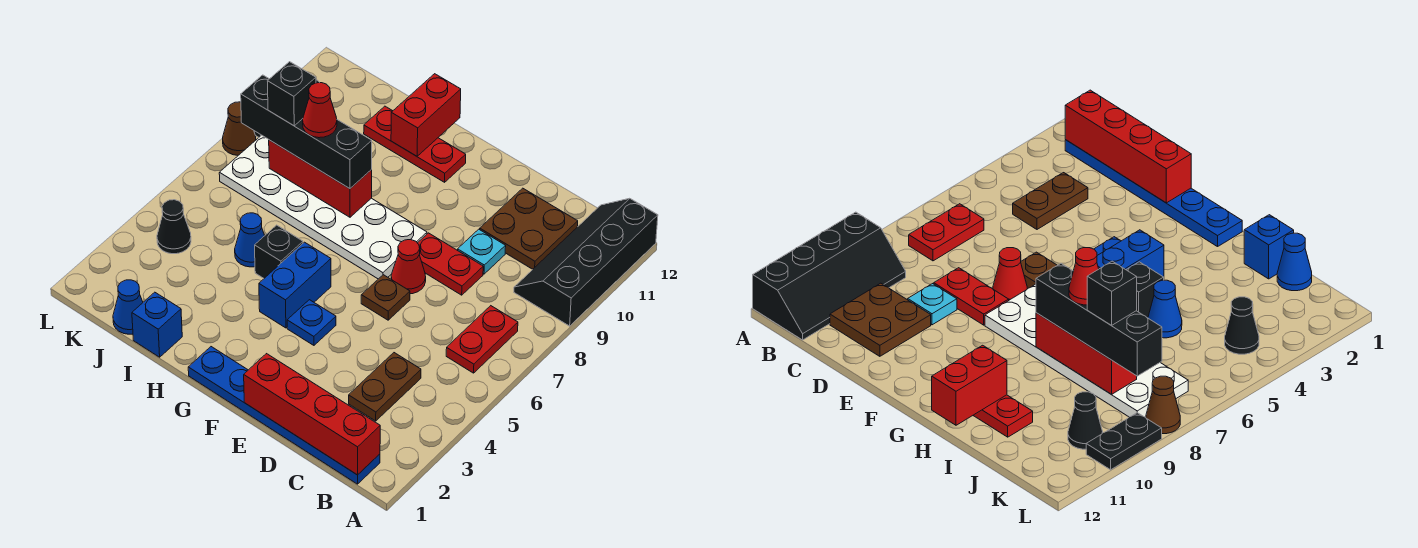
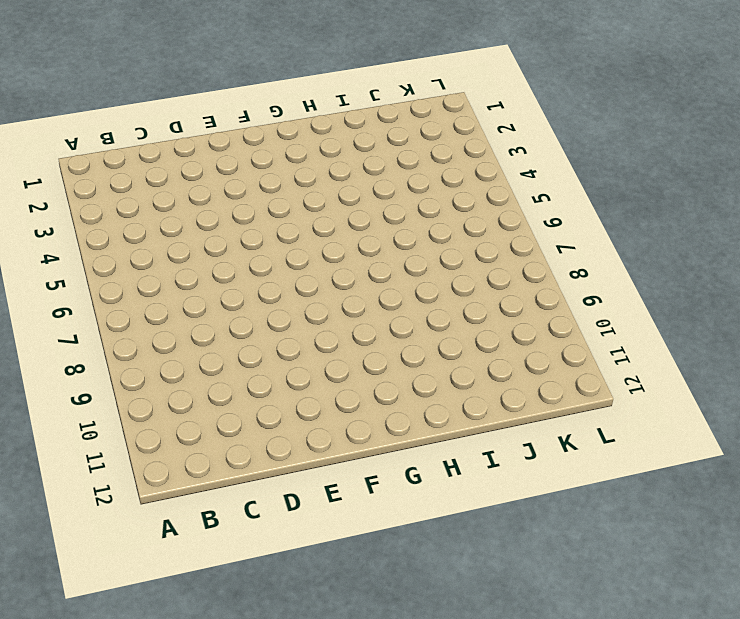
none -> black slope A9:B12 level 1 top A
none -> blue plate B1:G1 level 1
none -> red plate B6:B7 level 1

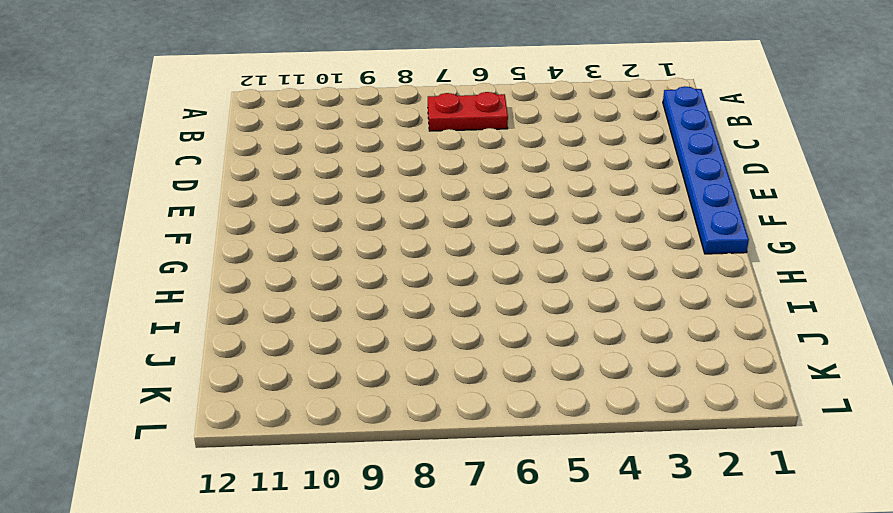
none -> black slope A9:B12 level 1 top A
none -> brown plate C3:C4 level 1
none -> brown plate C10:D11 level 1

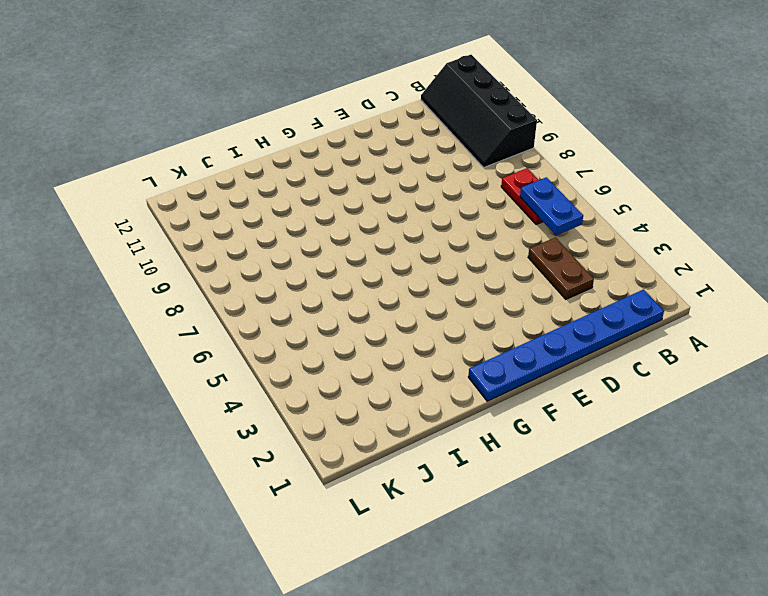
blue plate B5:B6 level 2 -> none
none -> brown plate C10:D11 level 1
none -> red plate D8:E8 level 1
none -> cyan plate D9 level 1

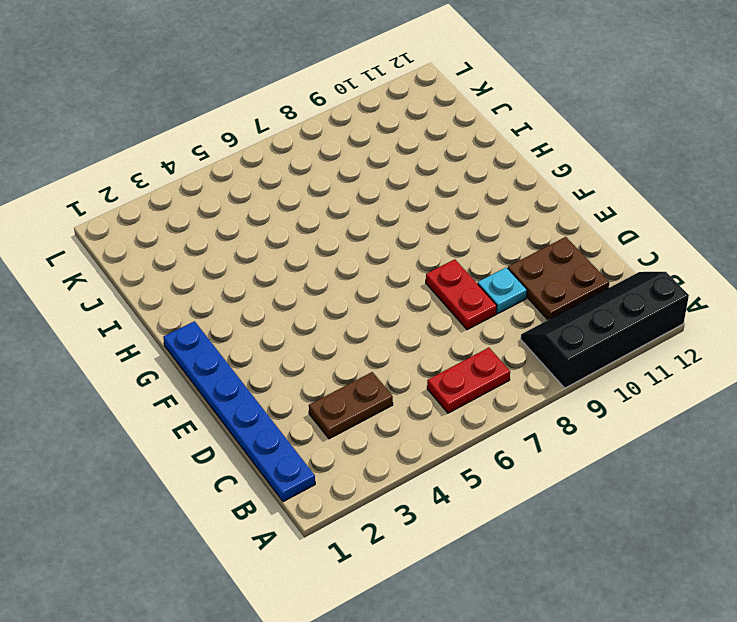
none -> brown plate E6 level 1
none -> red cone E7 level 1
none -> blue plate F4 level 1

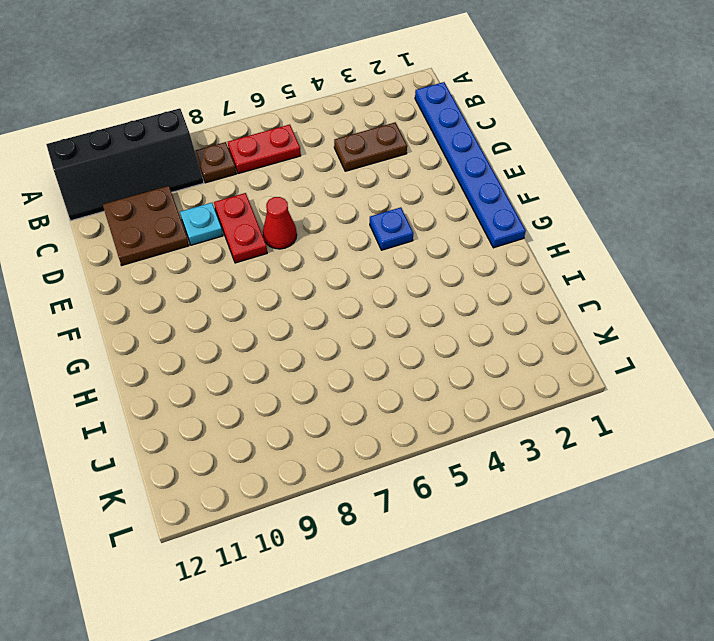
brown plate B8 level 1 -> brown plate E6 level 1
none -> white plate F7:K8 level 1
none -> blue brick G4:G5 level 1
none -> red plate G11:I11 level 1

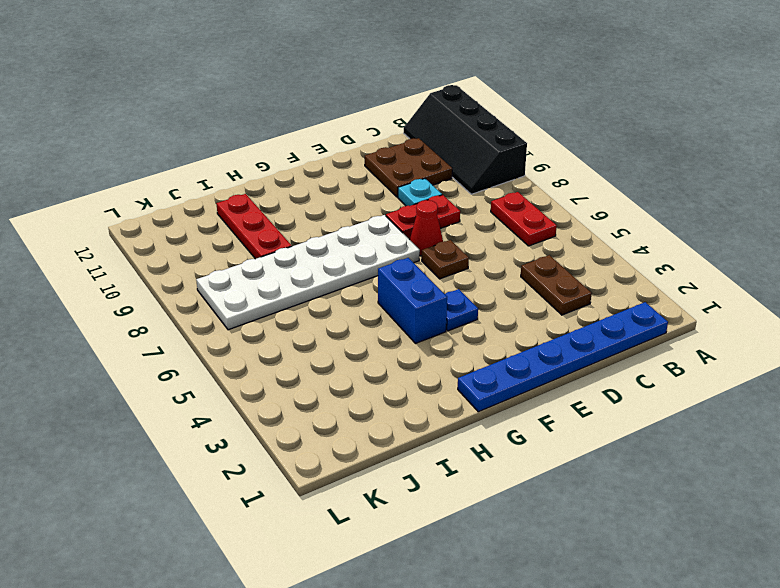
red plate I9:I11 level 1 -> red plate G11:I11 level 1
none -> black brick H5 level 1
none -> blue brick I1 level 1
none -> blue cone I5 level 1

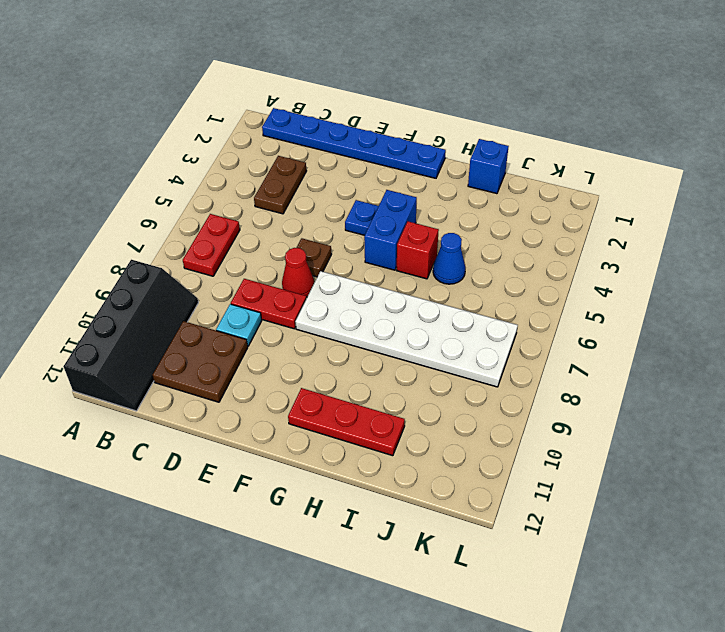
red brick H5 level 1 -> black brick H5 level 1
none -> blue cone J1 level 1
none -> black cone K4 level 1
none -> black cone K10 level 1

